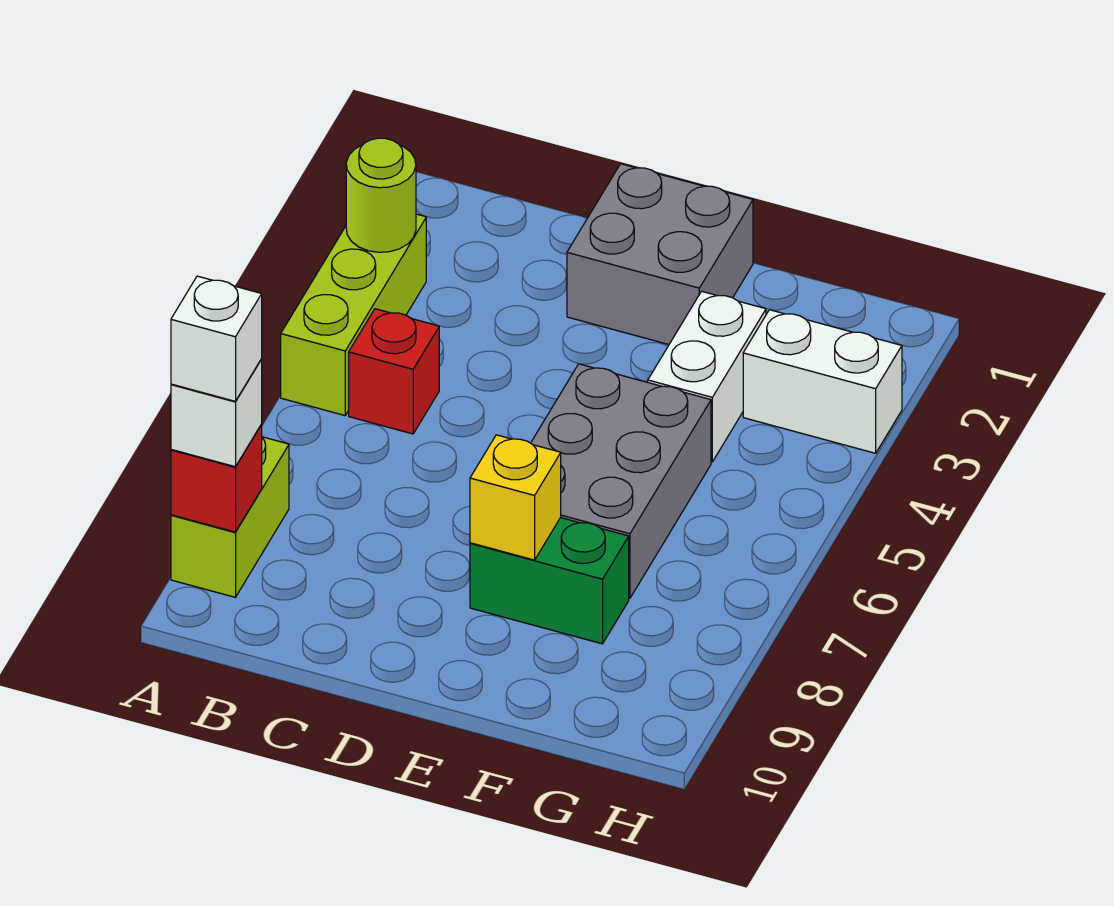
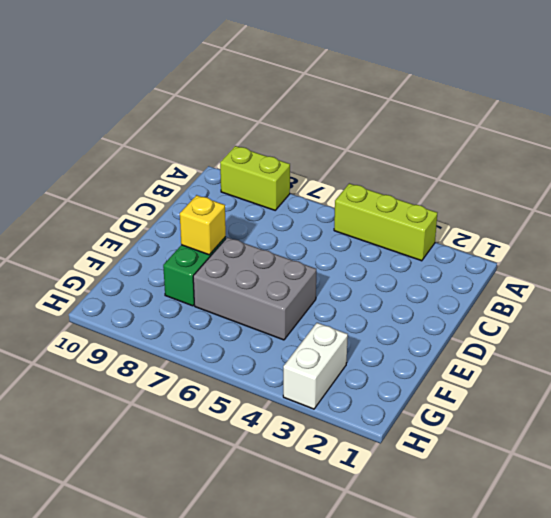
none -> red brick B5 level 1
none -> grey brick D1:E2 level 1
none -> white brick F3:F4 level 1

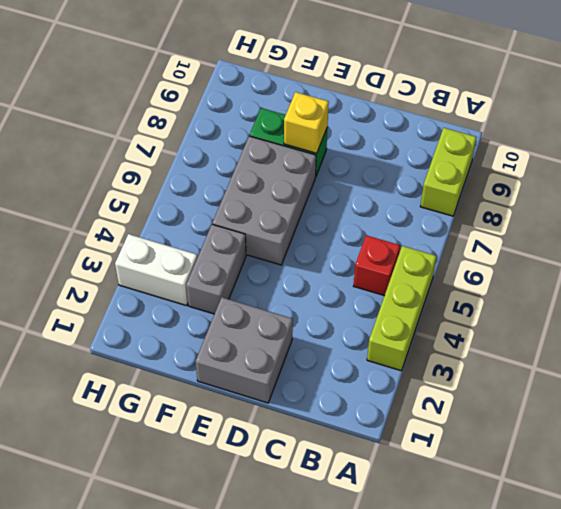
grey brick F3:F4 level 1 -> white brick F3:F4 level 1
none -> lime round brick A3 level 2
none -> red brick A9 level 2
none -> white brick A9 level 3

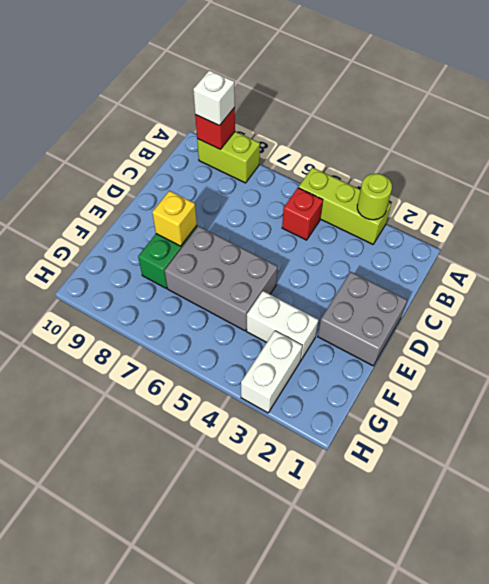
none -> white brick A9 level 4

